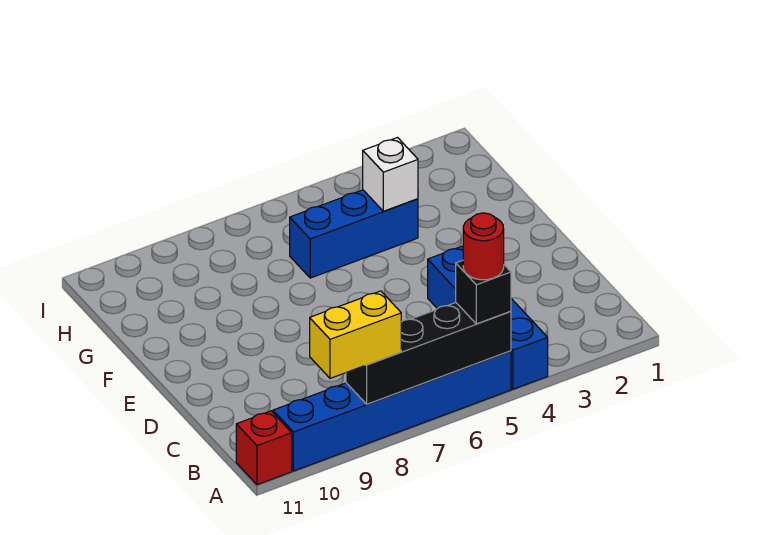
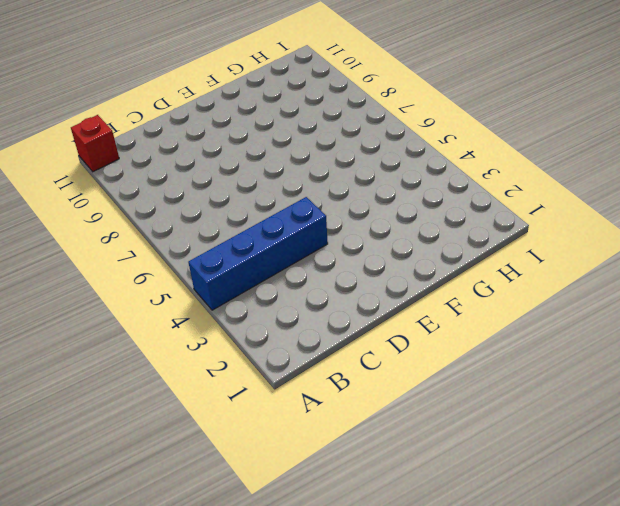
none -> blue brick A5:A10 level 1
none -> blue brick G4:G6 level 1

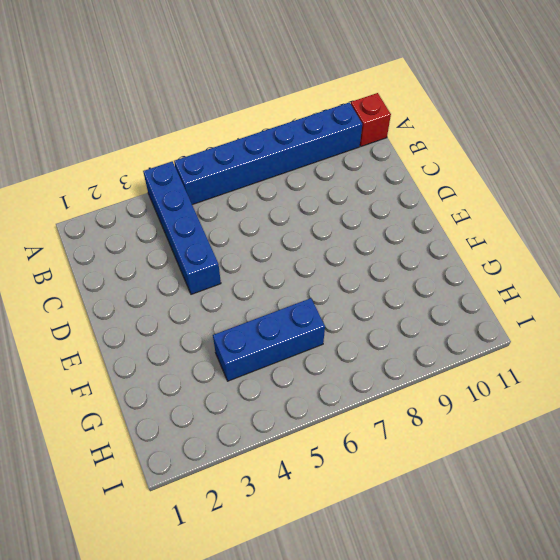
none -> black brick A5:A8 level 2
none -> white brick G4 level 2

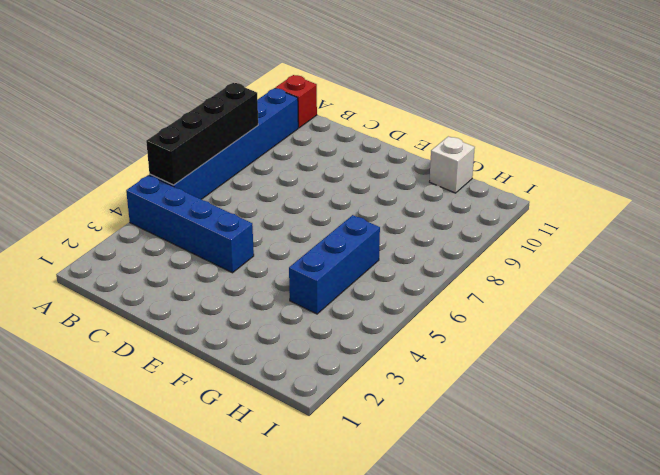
white brick G11 level 1 -> white brick G4 level 2
none -> black brick A5 level 3
none -> yellow brick A8:A9 level 3

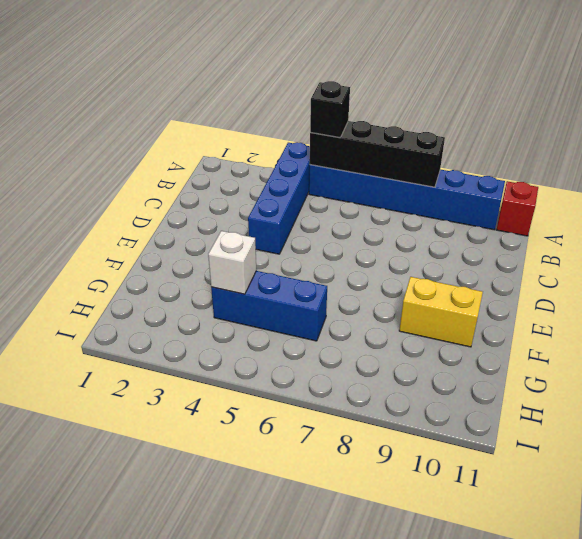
yellow brick F9:F10 level 1 -> yellow brick A8:A9 level 3
none -> red round brick A5 level 4

